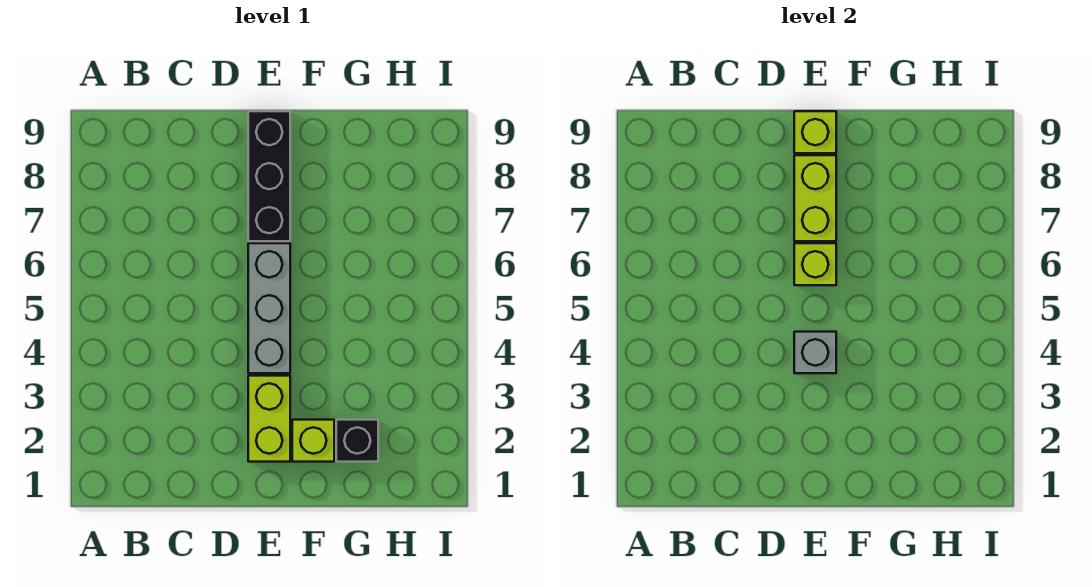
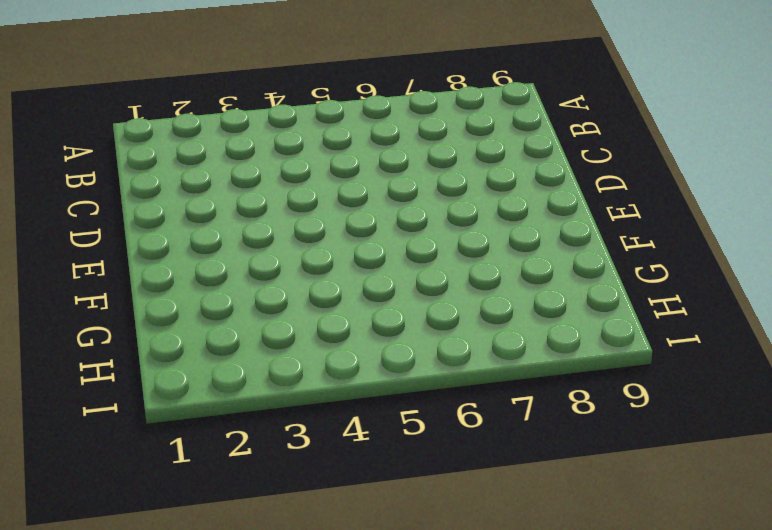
none -> lime brick E2:E3 level 1
none -> grey brick E4:E6 level 1

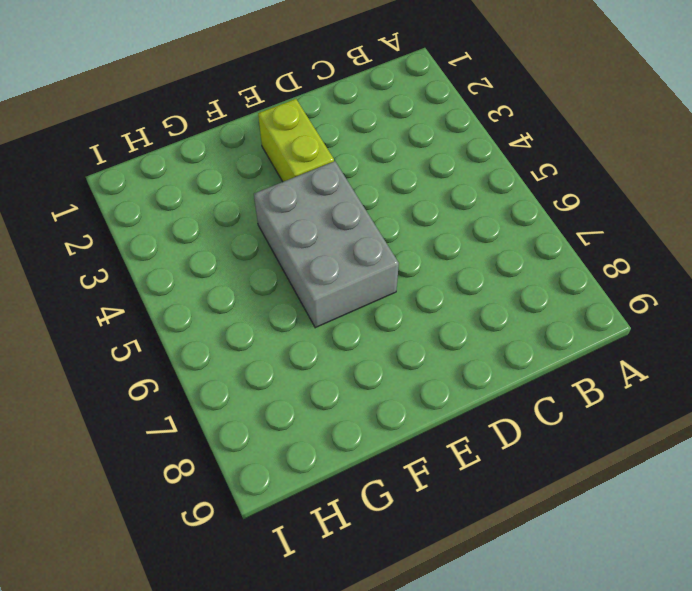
grey brick E4:F6 level 1 -> grey brick E4:E6 level 1
none -> black brick E7:E9 level 1
none -> lime brick F2 level 1

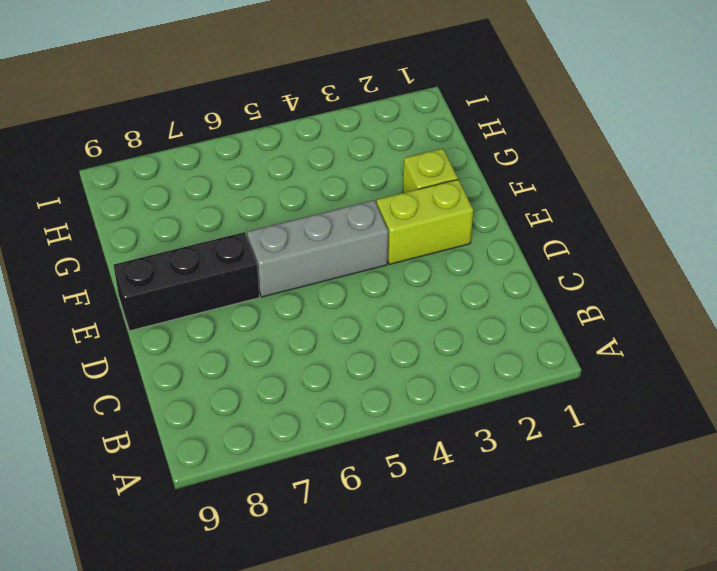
none -> black brick G2 level 1
none -> grey brick E4 level 2

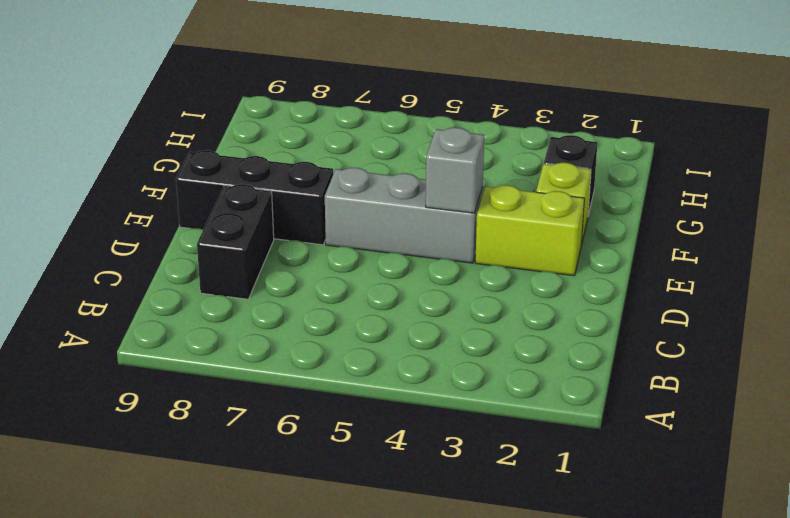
black brick C8:D8 level 1 -> none
none -> lime brick E6 level 2
none -> lime brick E7:E8 level 2

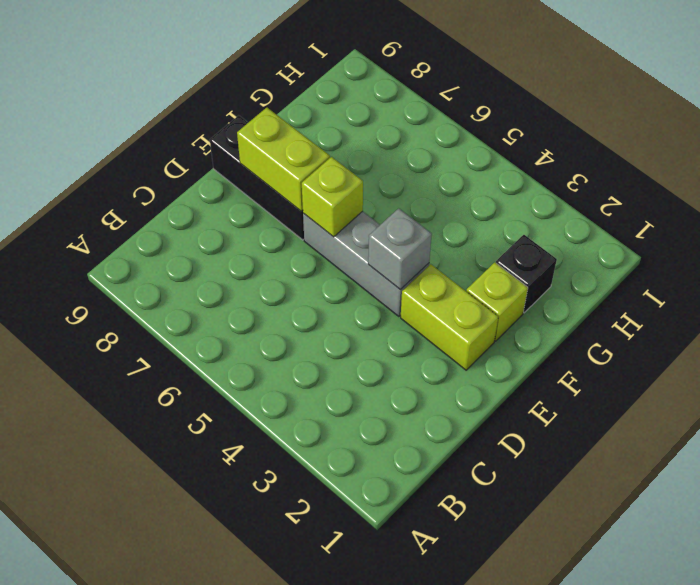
none -> lime brick E9 level 2

